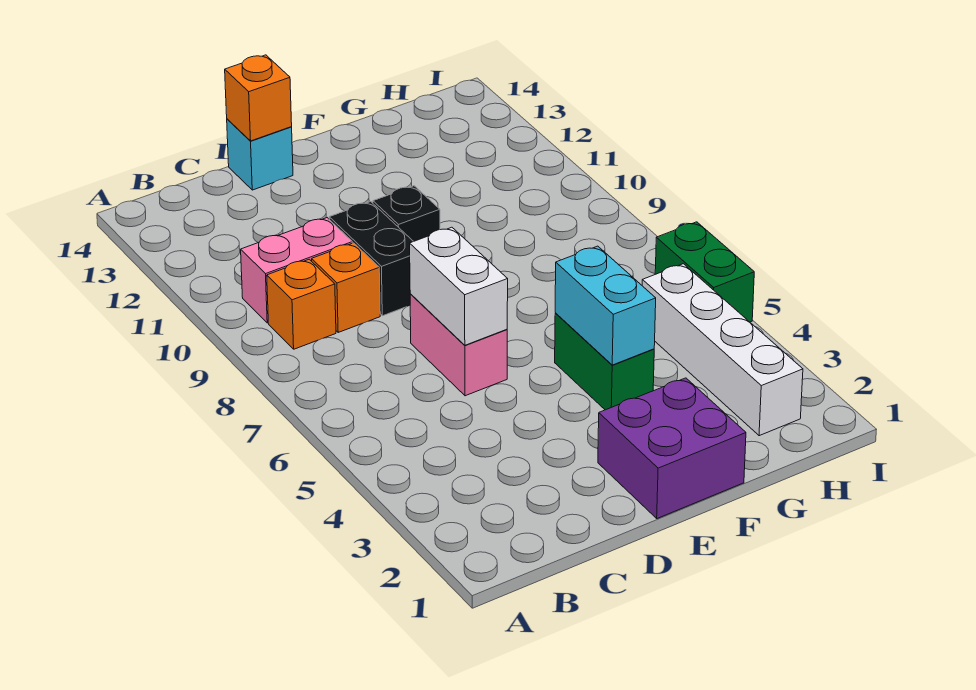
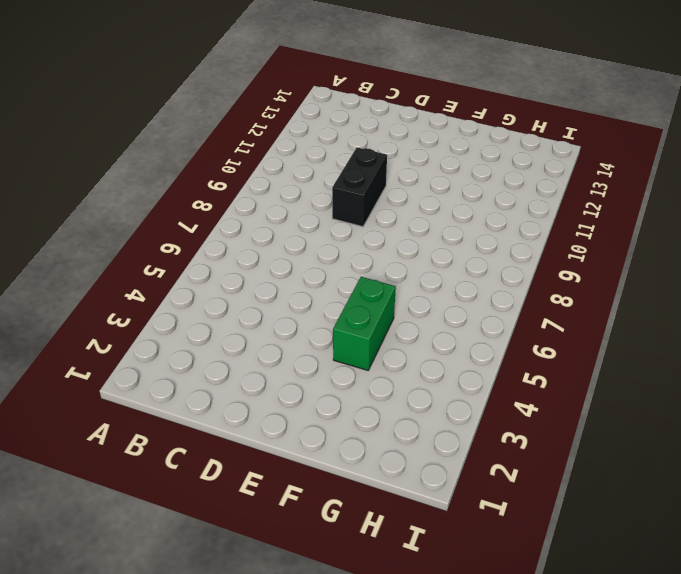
none -> orange brick B9 level 1
none -> pink brick B10:C10 level 1
none -> orange brick C9 level 1

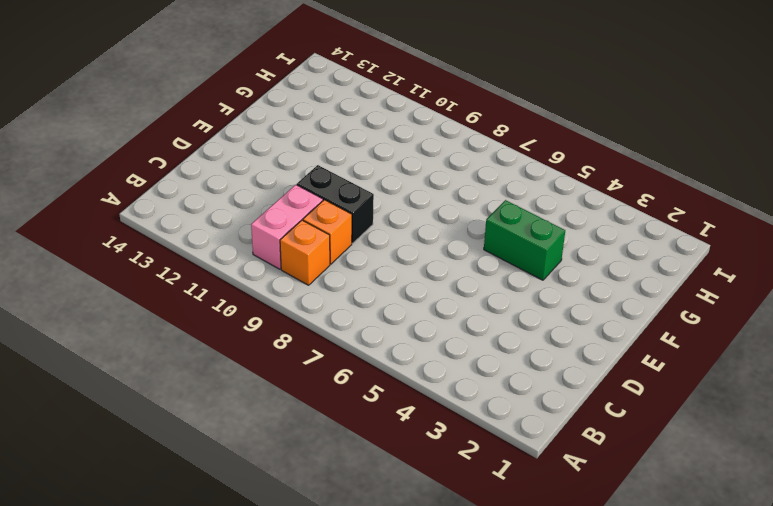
none -> pink brick D6:D7 level 1
none -> cyan brick D14 level 1
none -> purple brick E1:F2 level 1

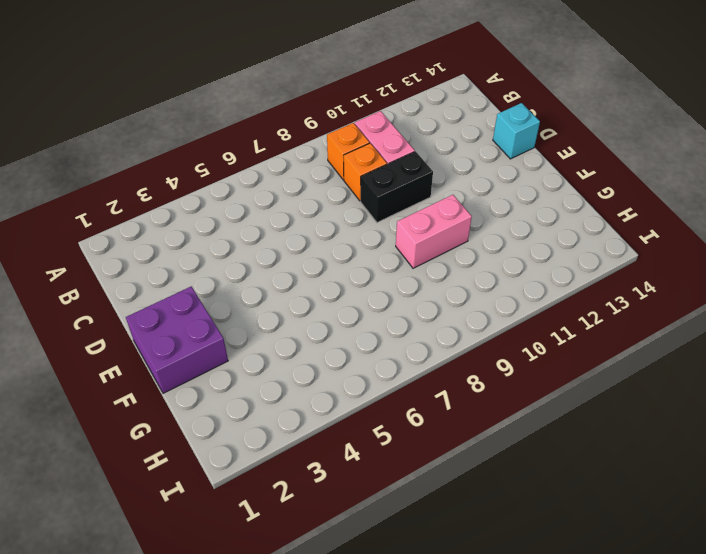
pink brick F9:F10 level 1 -> pink brick D6:D7 level 1
none -> black brick E10 level 1
none -> green brick F4:F5 level 1
none -> white brick H2:H5 level 1

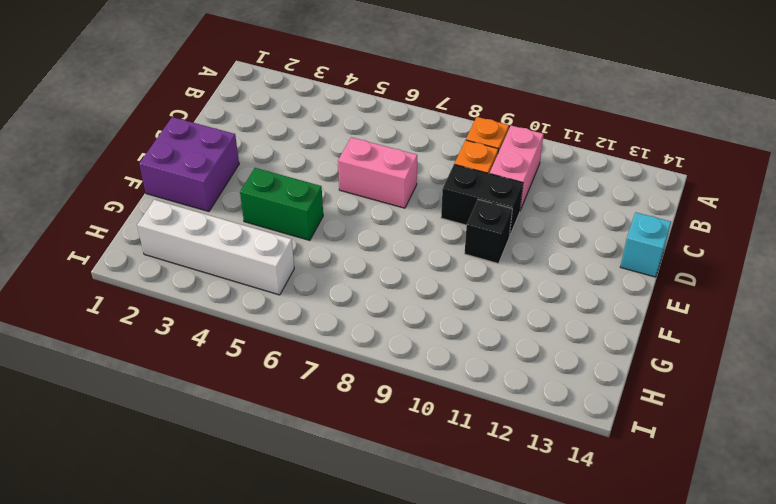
none -> green brick I5:I6 level 1
none -> white brick D6:D7 level 2
none -> orange brick D14 level 2

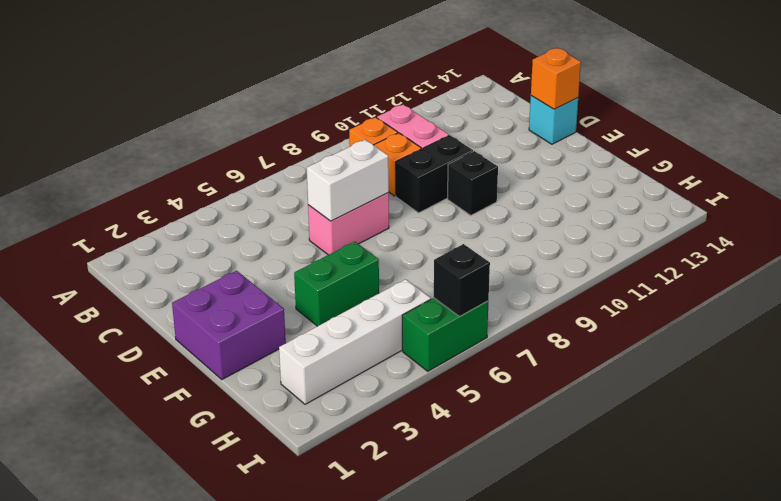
black brick I6 level 2 -> none
none -> cyan brick F4:F5 level 2

